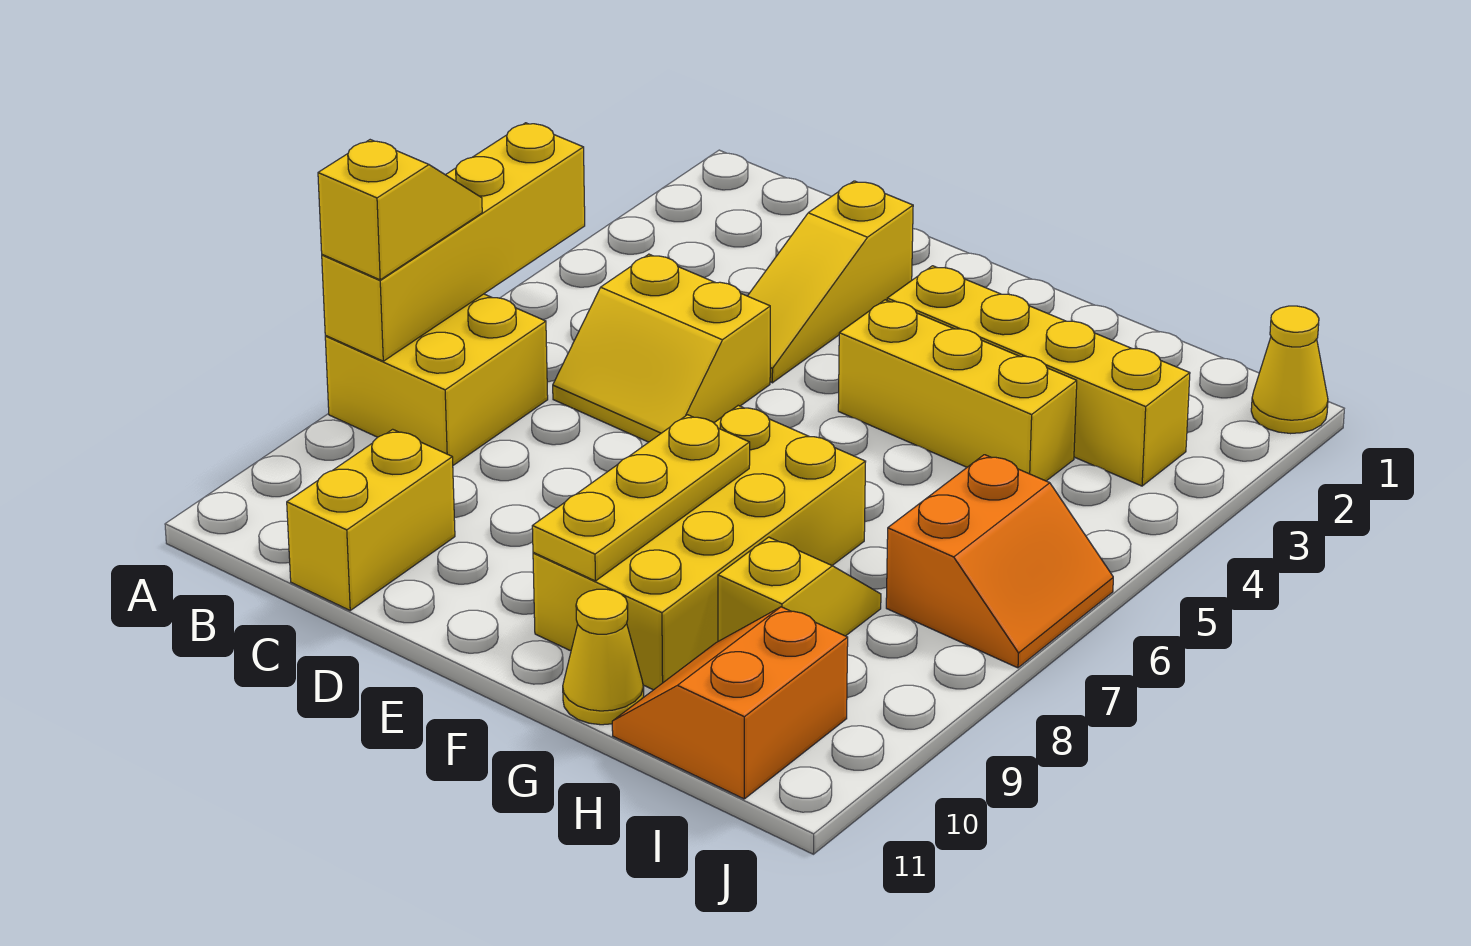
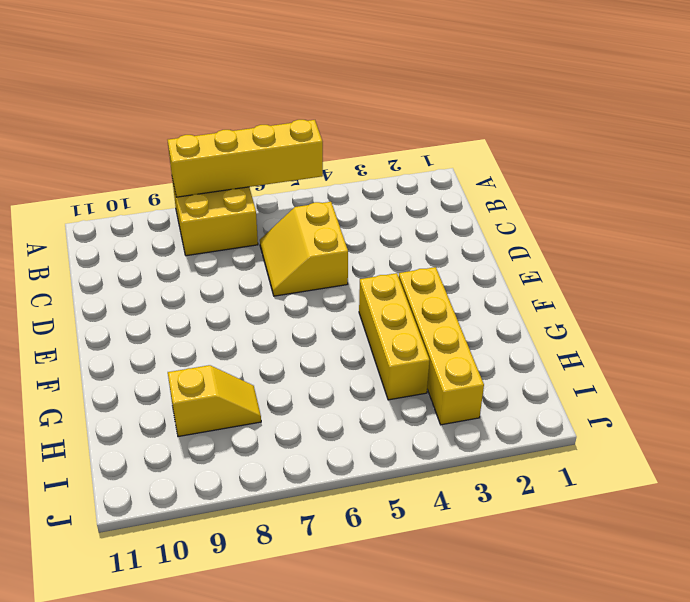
none -> yellow brick C10:C11 level 1
none -> yellow slope D2:D4 level 1 top 2
none -> yellow brick F7:G10 level 1

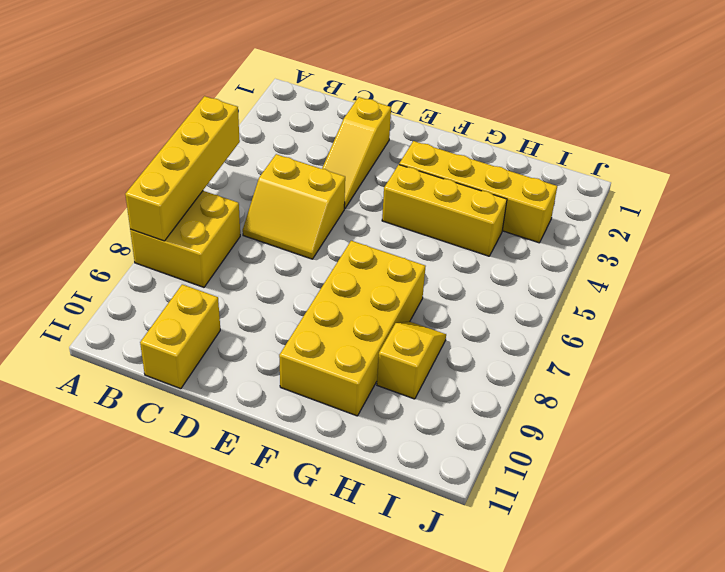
none -> yellow cone G11 level 1
none -> orange slope H10:I11 level 1 top I
none -> orange slope I6:J7 level 1 top I

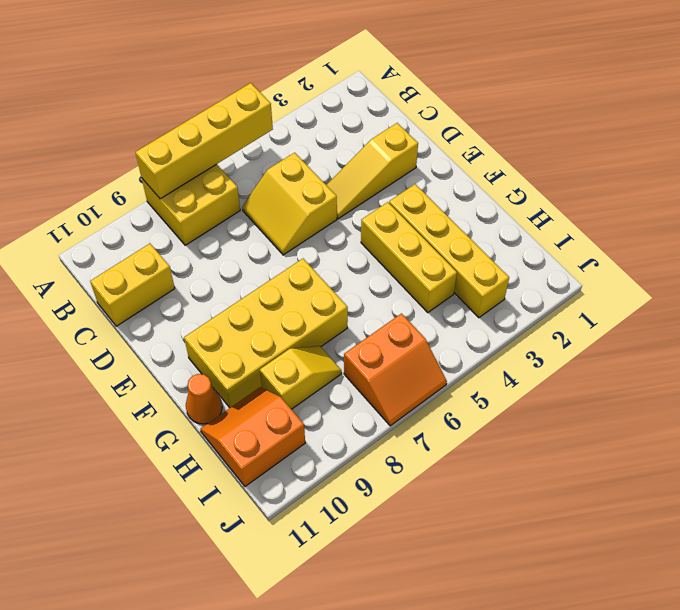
orange cone G11 level 1 -> yellow cone G11 level 1
none -> yellow cone J1 level 1
none -> yellow plate F8:F10 level 2
none -> yellow slope A7:A8 level 3 top 8

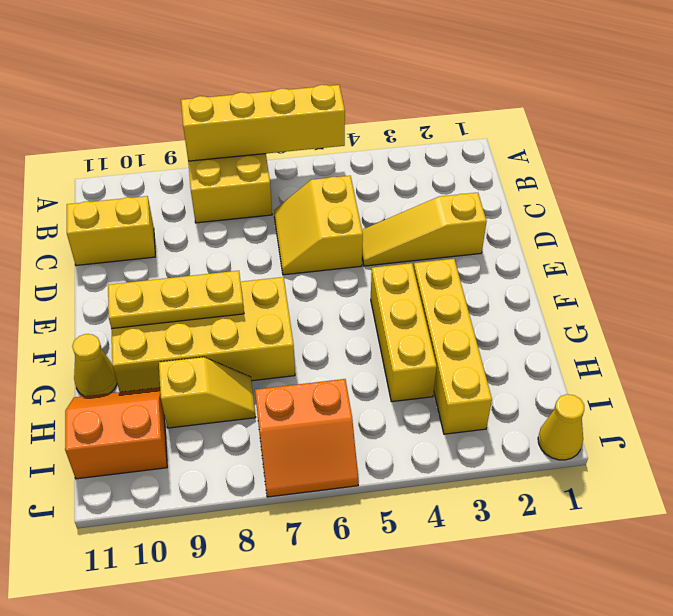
none -> yellow slope A7:A8 level 3 top 8

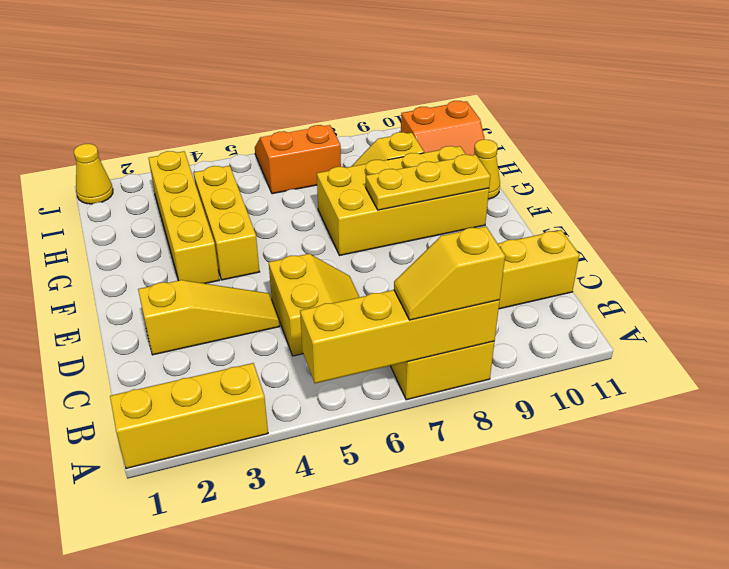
yellow brick A1:A3 level 1 -> none

